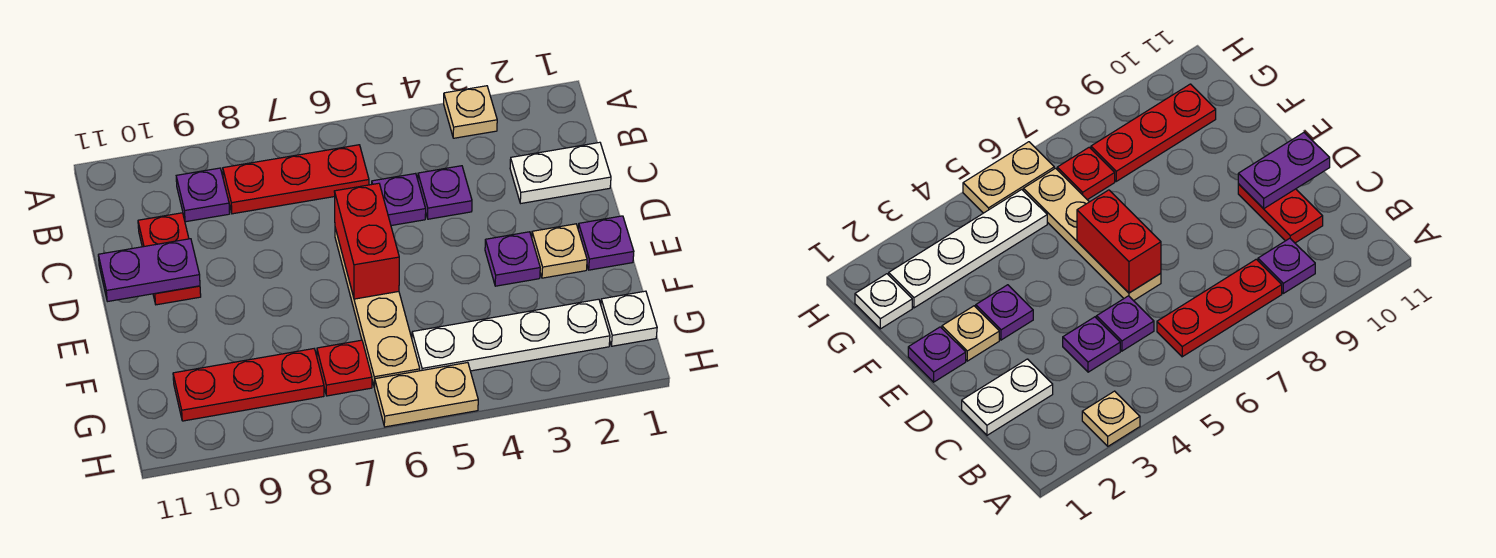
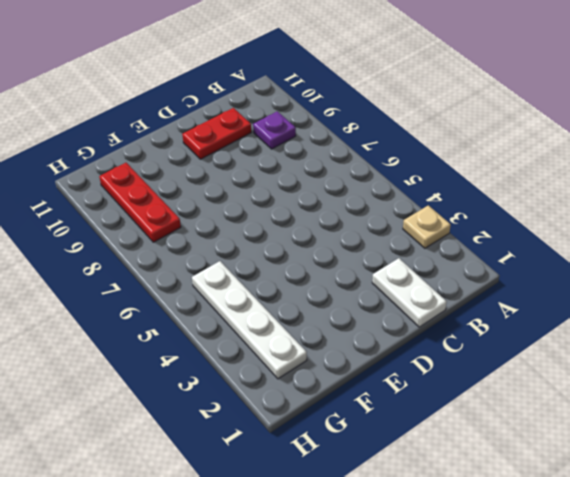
none -> red plate B6:B8 level 1
none -> purple plate C4 level 1
none -> purple plate C5 level 1

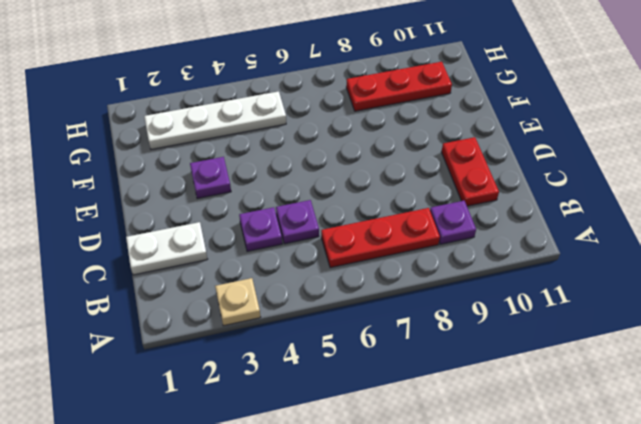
none -> tan plate D6:G6 level 1
none -> purple plate E1 level 1
none -> tan plate E2 level 1

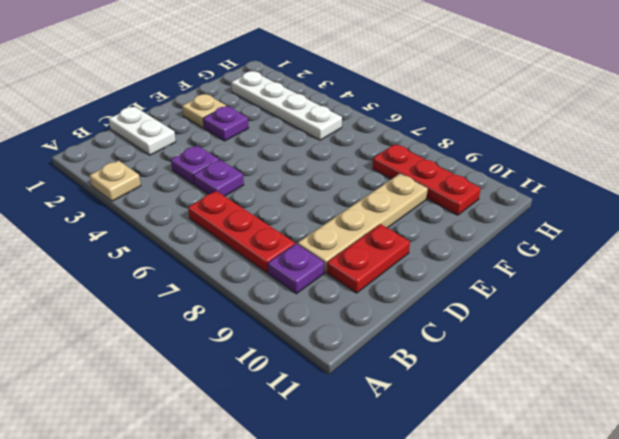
tan plate C9:F9 level 1 -> tan plate D6:G6 level 1
none -> purple plate E1 level 1
none -> white plate G1 level 1
none -> red plate G7 level 1

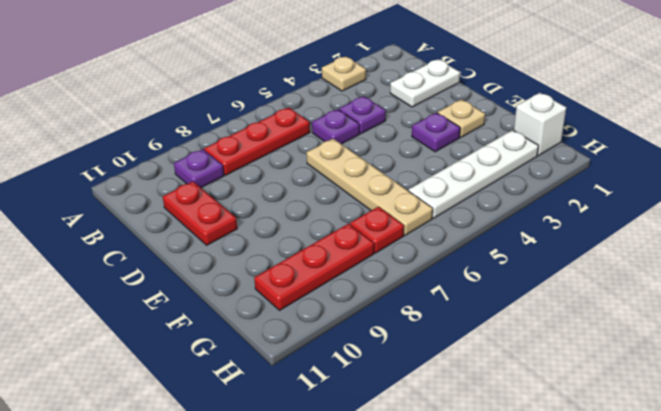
white brick G1 level 1 -> white plate G1 level 1
none -> purple plate E1 level 1
none -> tan plate H5:H6 level 1
none -> red brick D6:E6 level 2

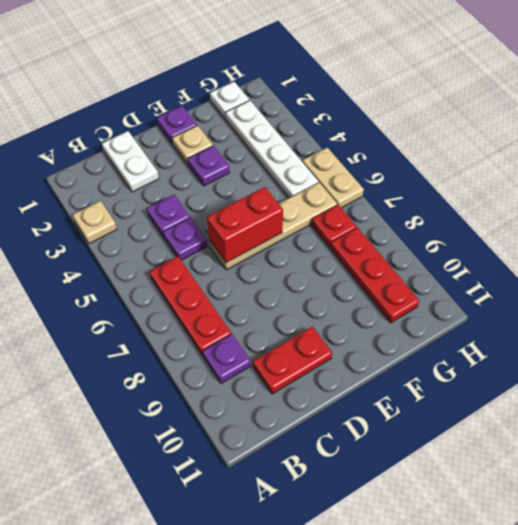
none -> purple plate D10:D11 level 2

